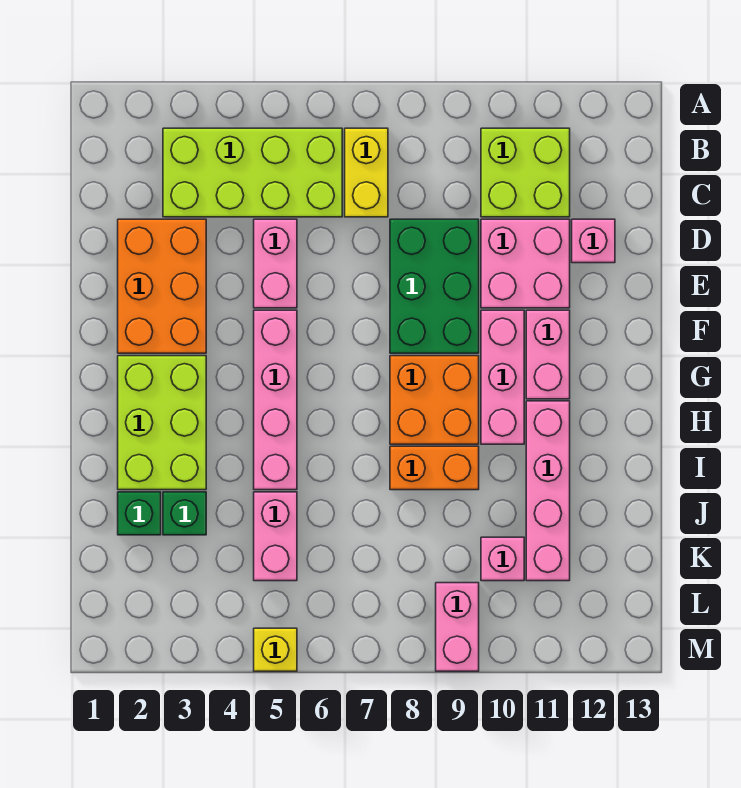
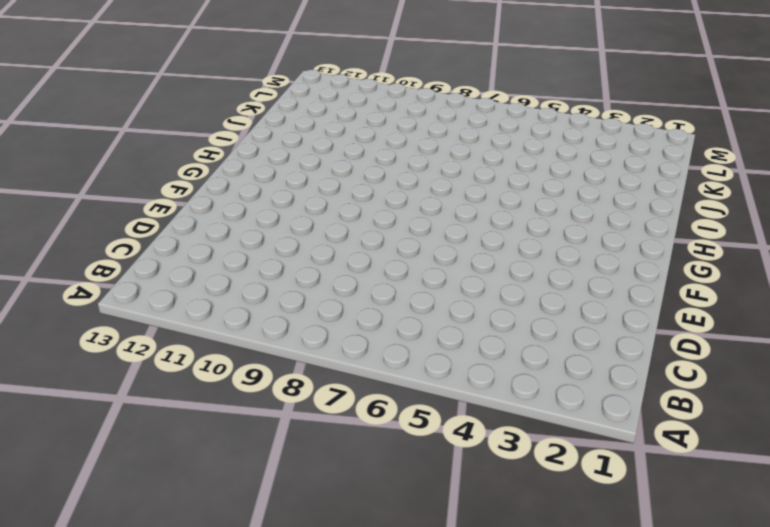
none -> lime brick B3:C6 level 1
none -> yellow brick B7:C7 level 1
none -> lime brick B10:C11 level 1

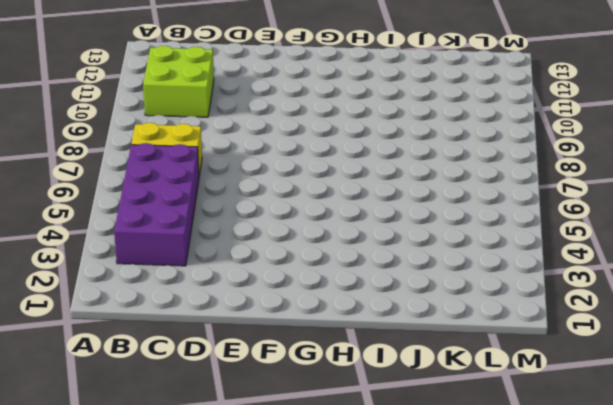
purple brick B3:C6 level 1 -> lime brick B3:C6 level 1
none -> orange brick D2:F3 level 1
none -> pink brick D5:E5 level 1
none -> green brick D8:F9 level 1

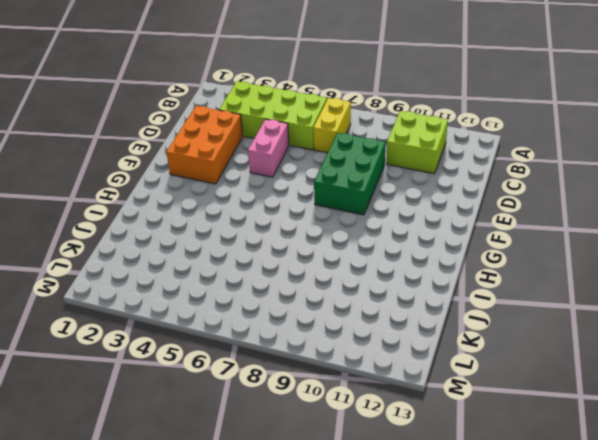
none -> pink brick D10:E11 level 1
none -> pink brick D12 level 1
none -> pink brick F5:I5 level 1

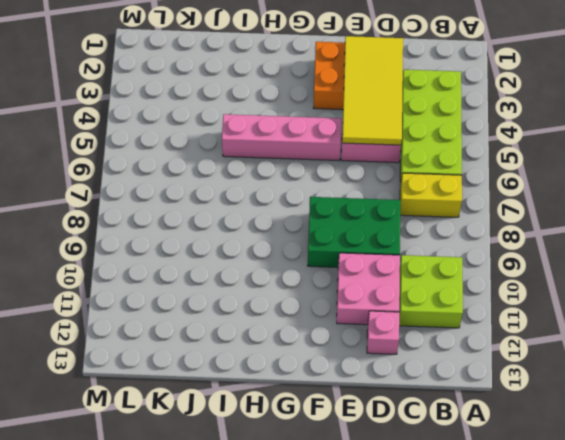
yellow tile D2:E5 level 2 -> none
none -> pink brick F10:H10 level 1
none -> pink brick F11:G11 level 1
none -> lime brick G2:I3 level 1

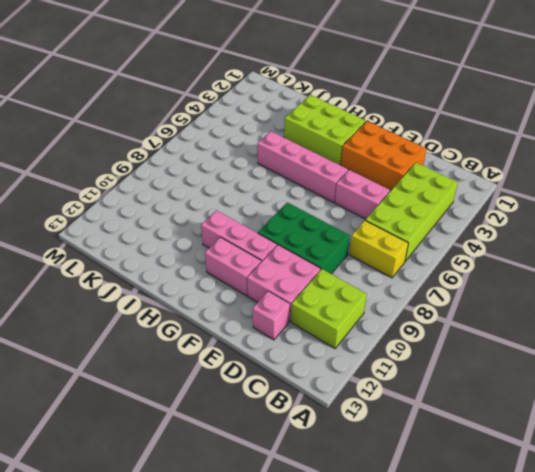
none -> orange brick G8:H9 level 1
none -> pink brick H11:K11 level 1
none -> orange brick I8:I9 level 1

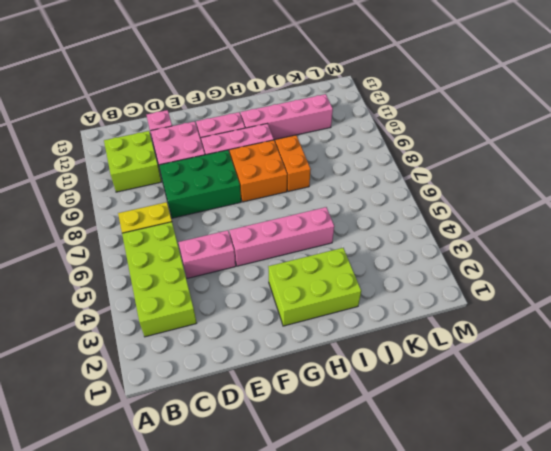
none -> orange brick D2:F3 level 1
none -> green brick J2 level 1
none -> green brick J3 level 1

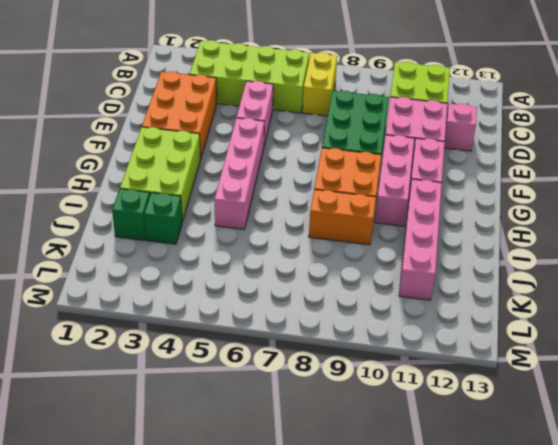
none -> pink brick J5:K5 level 1
none -> pink brick K10 level 1
none -> pink brick L9:M9 level 1

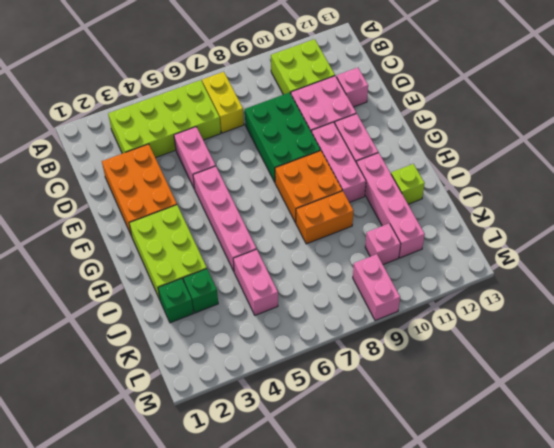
lime brick I12 level 1 -> none
none -> yellow brick M5 level 1

